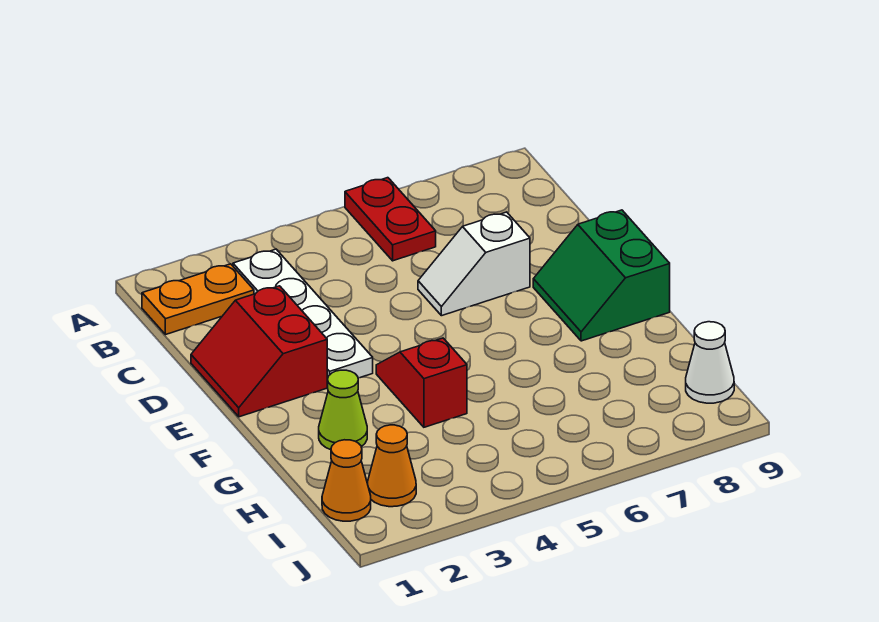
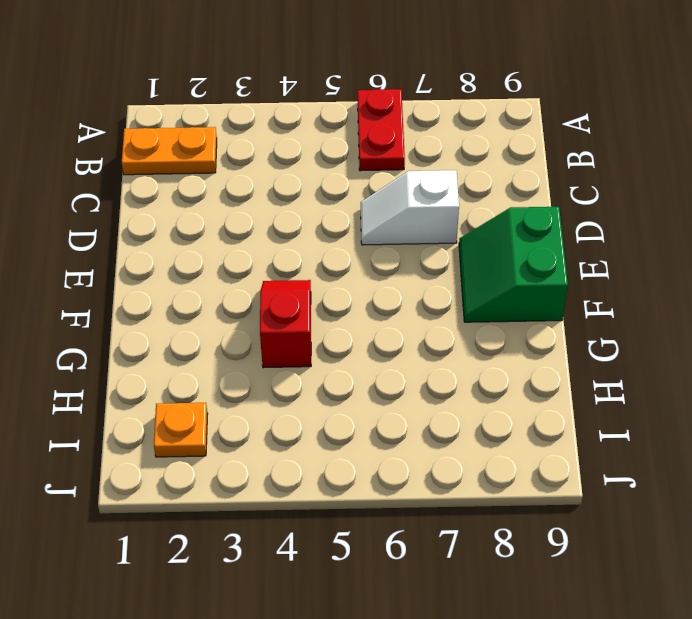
orange plate I2 level 1 -> orange cone I2 level 1
none -> white plate B3:E3 level 1
none -> red slope D1:E2 level 1 top 2

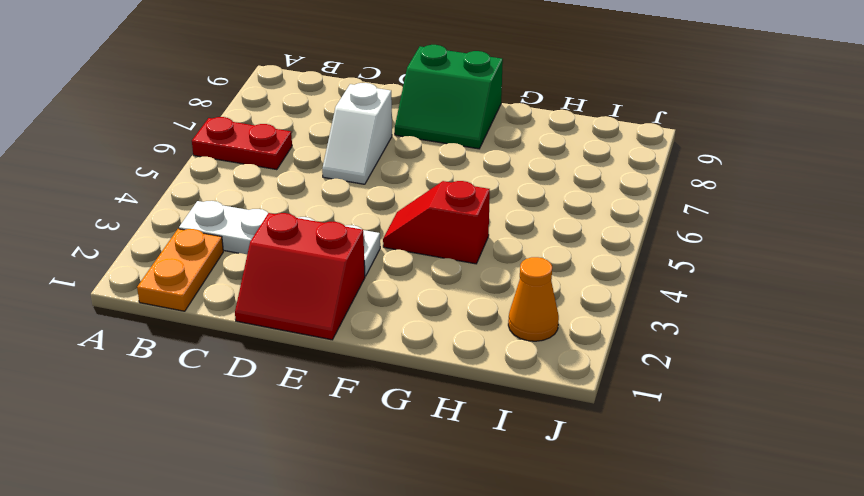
none -> lime cone G2 level 1
none -> orange cone I1 level 1

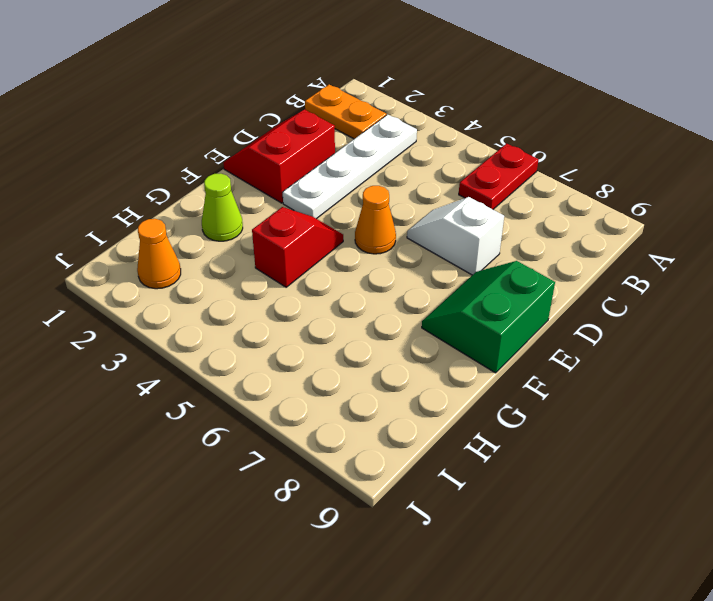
orange cone E5 level 1 -> orange cone I1 level 1
none -> white cone I9 level 1

